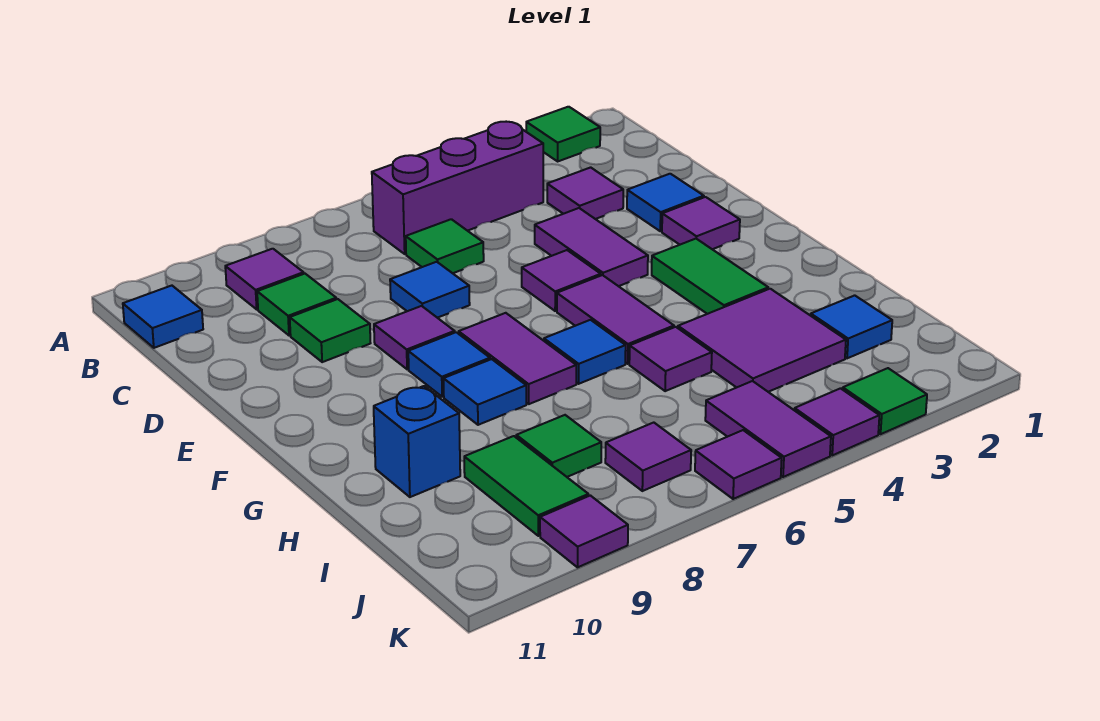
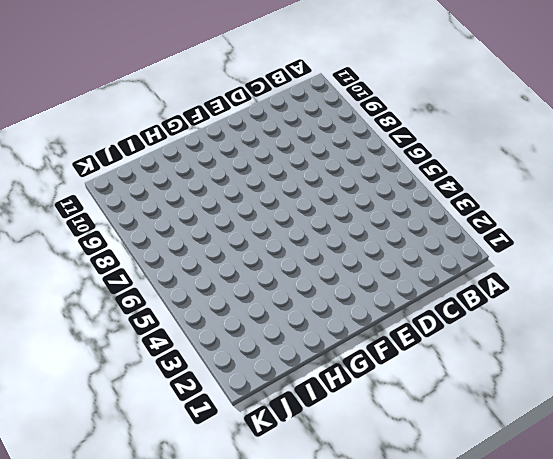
none -> green tile A2 level 1
none -> purple brick B4:B6 level 1
none -> purple tile B9 level 1
none -> blue tile B11 level 1

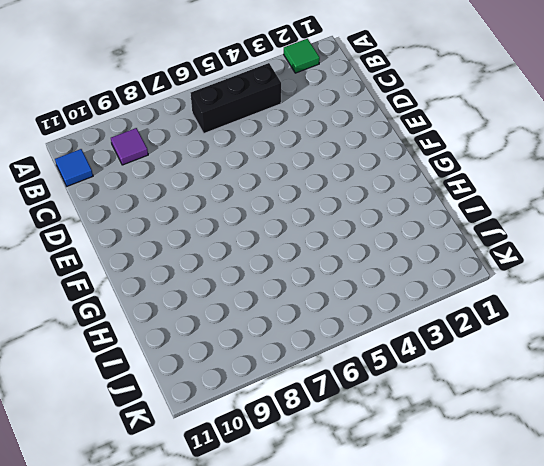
black brick B4:B6 level 1 -> purple brick B4:B6 level 1
none -> purple tile C3 level 1
none -> green tile C6 level 1
none -> green tile C9 level 1
none -> blue tile D2 level 1

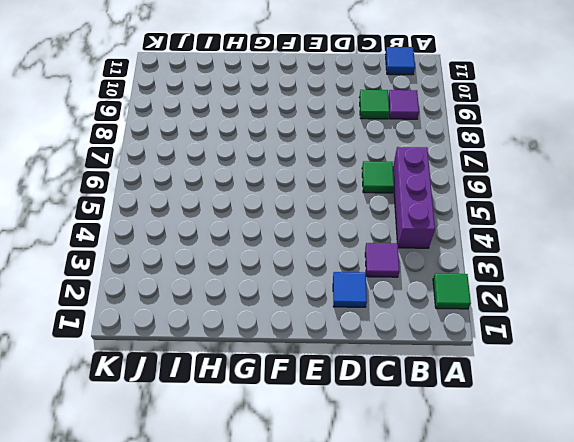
none -> purple tile D4:E4 level 1
none -> blue tile D7 level 1
none -> green tile D9 level 1
none -> purple tile E2 level 1

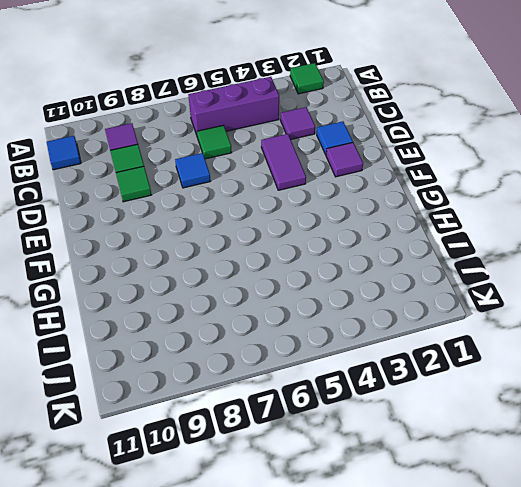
none -> purple tile E5 level 1
none -> purple tile E8 level 1
none -> green tile F3:G3 level 1
none -> purple tile F5:G5 level 1

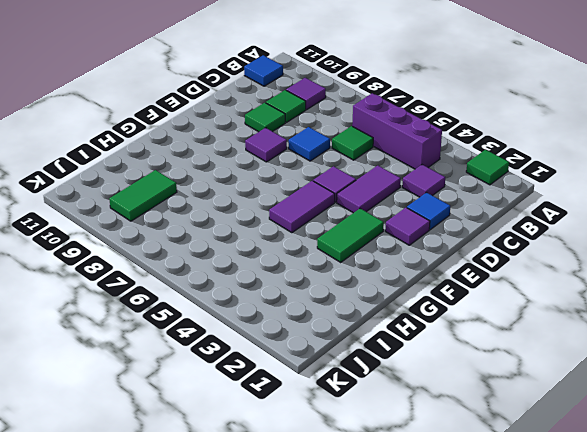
none -> purple tile F7:G7 level 1
none -> blue tile F8 level 1
none -> blue tile G6 level 1
none -> blue tile G8 level 1

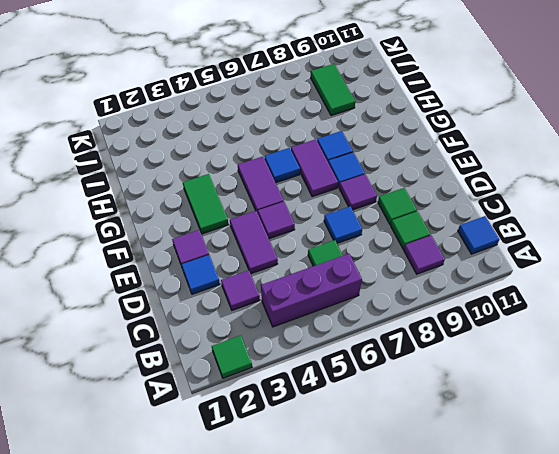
none -> purple tile H3:I4 level 1
none -> purple tile H5 level 1
none -> blue brick H10 level 1
none -> blue tile I2 level 1

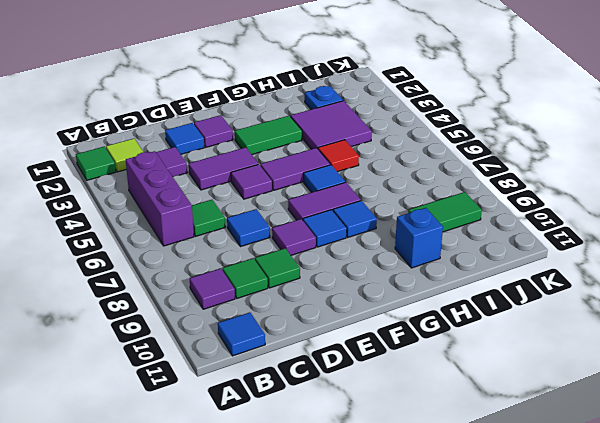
lime tile B2 level 1 -> none
red tile H5 level 1 -> purple tile H5 level 1
blue plate I2 level 1 -> blue tile I2 level 1
none -> green tile I8 level 1
none -> purple tile J5:K5 level 1
none -> purple tile J7 level 1
none -> green tile K3 level 1

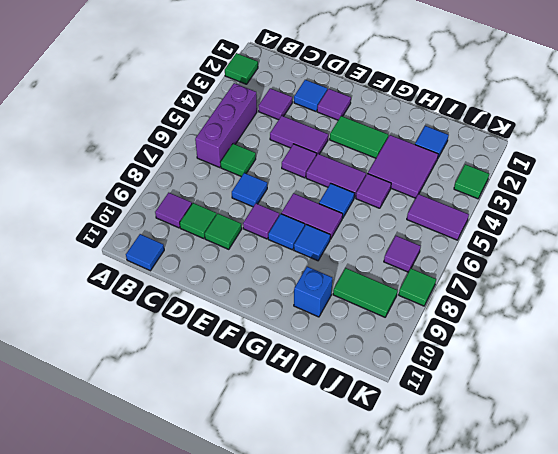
green tile K8 level 1 -> green tile I8 level 1
none -> purple tile K4 level 1
none -> purple tile K6 level 1
none -> purple tile K9 level 1

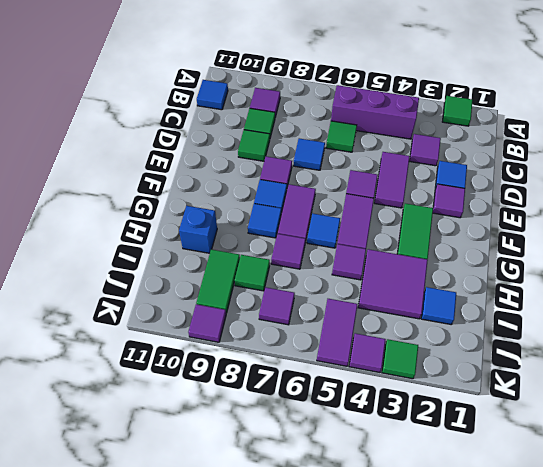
purple tile H7 level 1 -> purple tile K6 level 1

